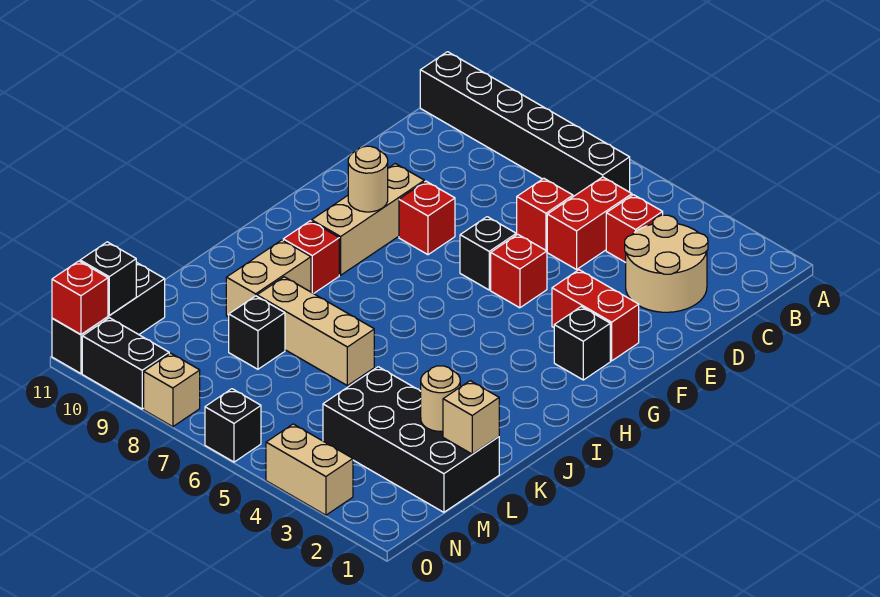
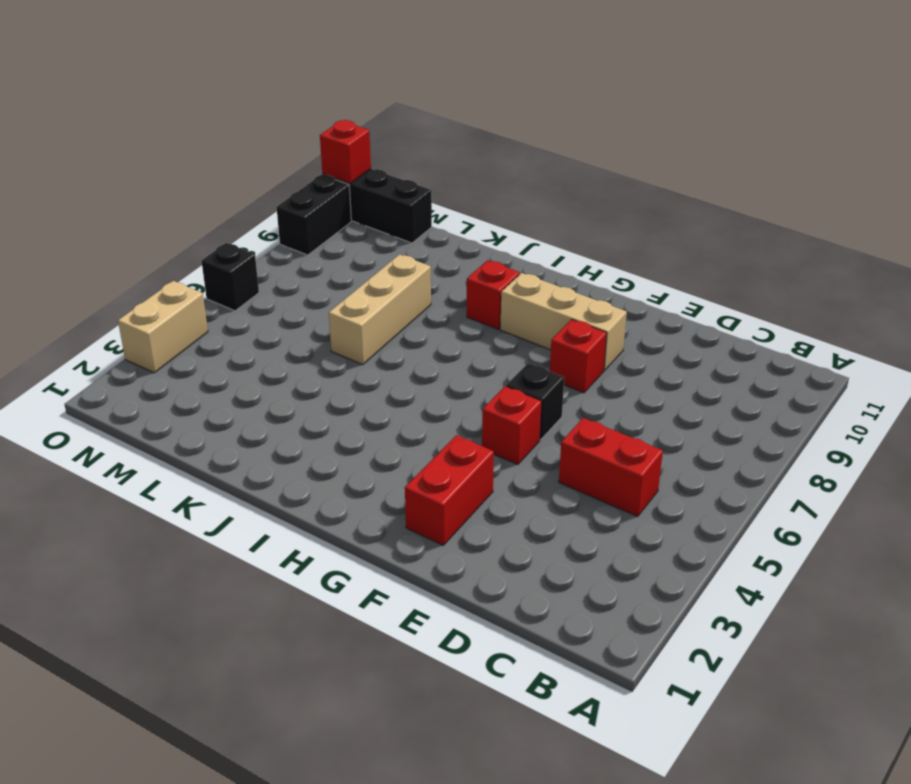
none -> black brick B6:B11 level 1
none -> tan round brick C2:D3 level 1
none -> red brick C4 level 1

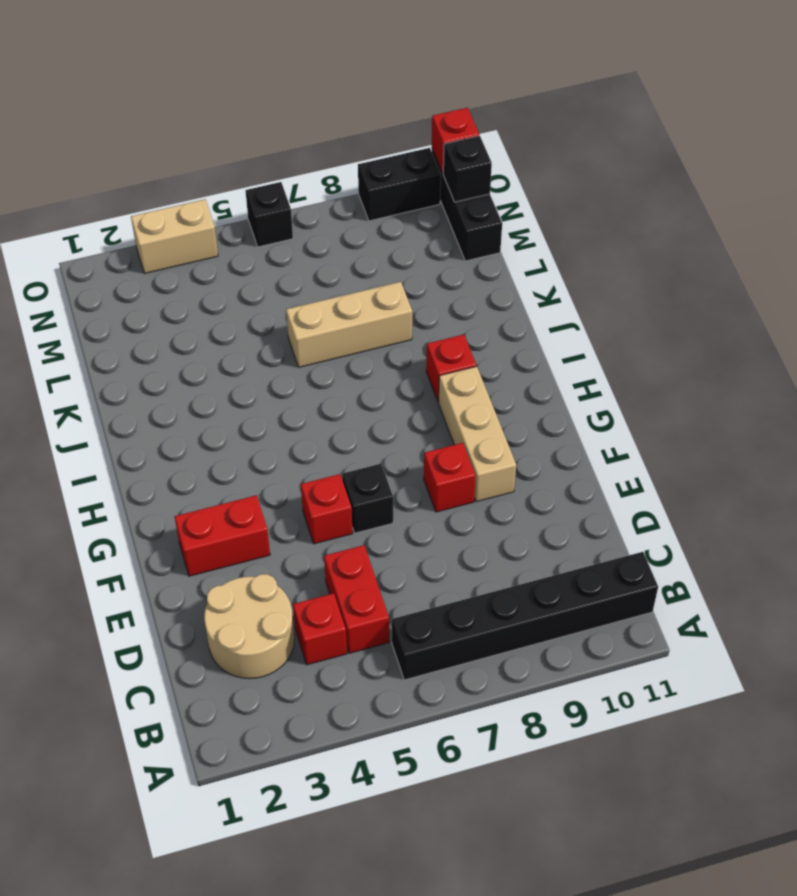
none -> red brick D6 level 1
none -> black brick G2 level 1
none -> tan brick J9:K9 level 1

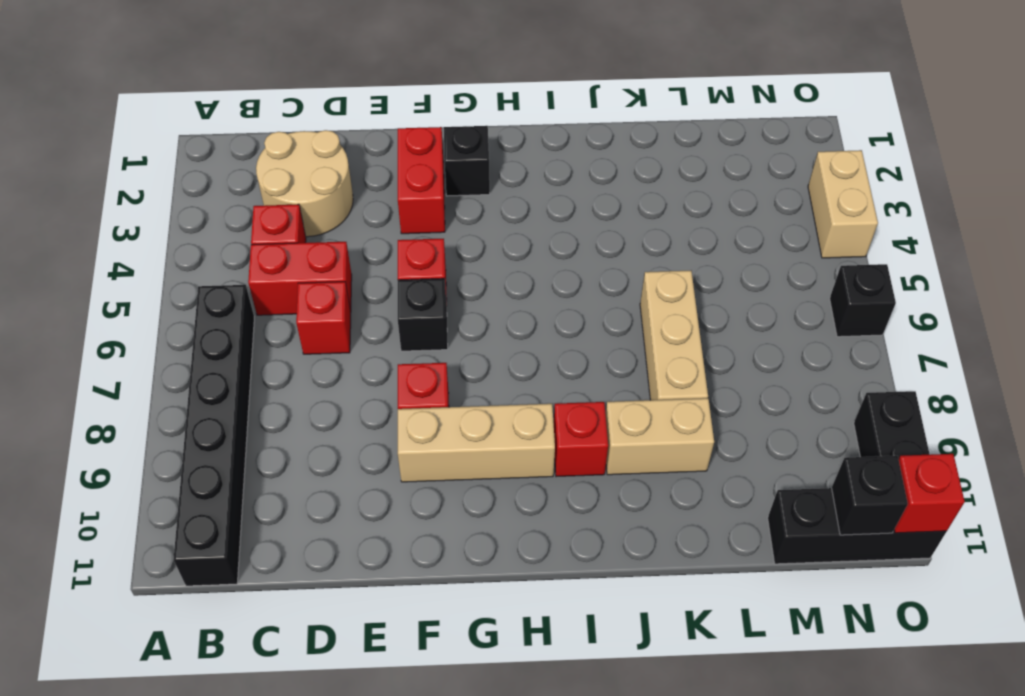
none -> black brick L1:M4 level 1
none -> black brick L8 level 1
none -> tan brick O8 level 1

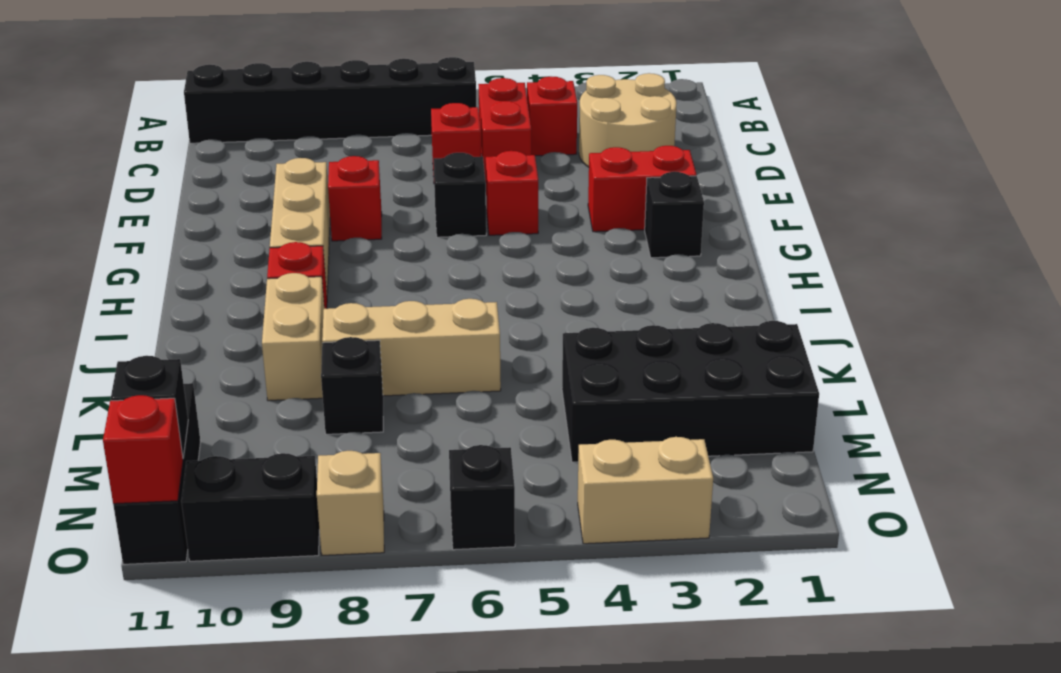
none -> tan round brick G9 level 2
none -> tan brick L1 level 2
none -> tan round brick L2 level 2

